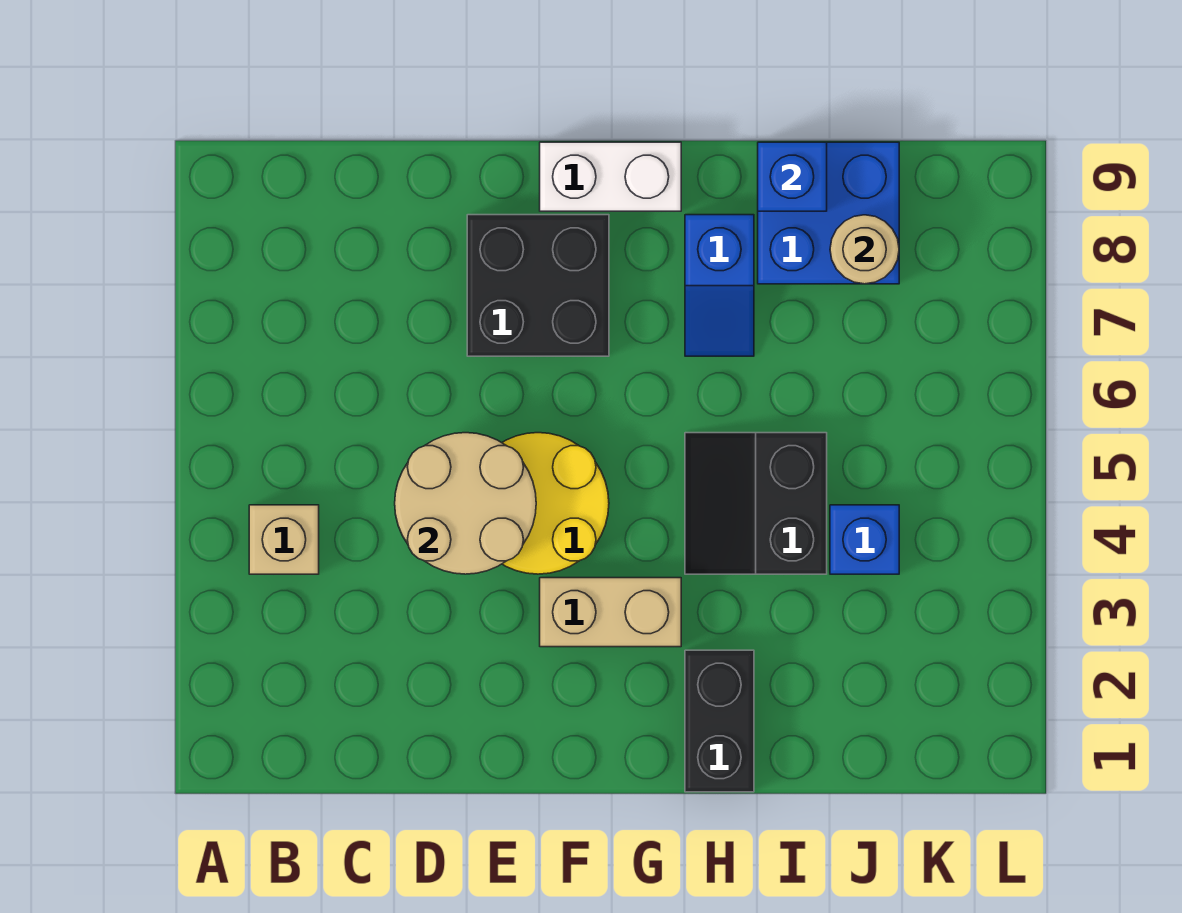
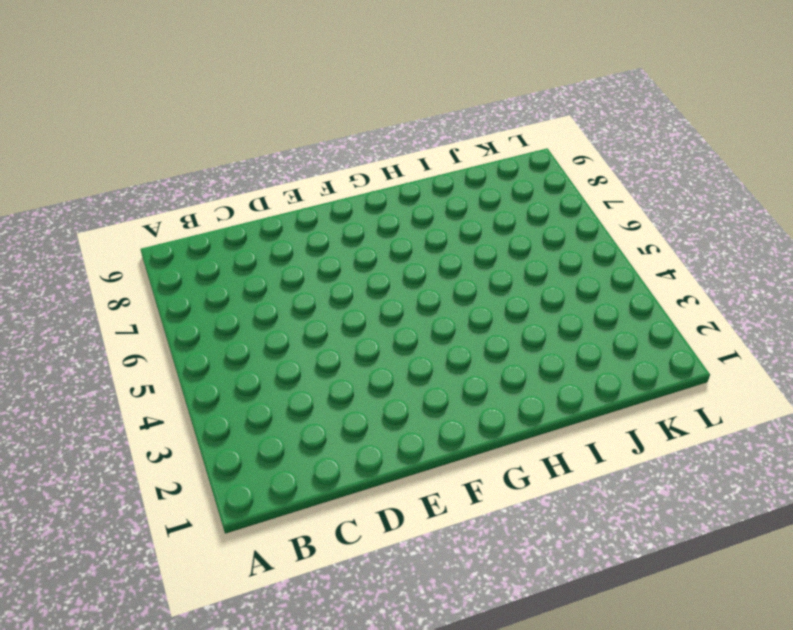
none -> tan brick B4 level 1
none -> yellow round brick E4:F5 level 1
none -> black brick E7:F8 level 1

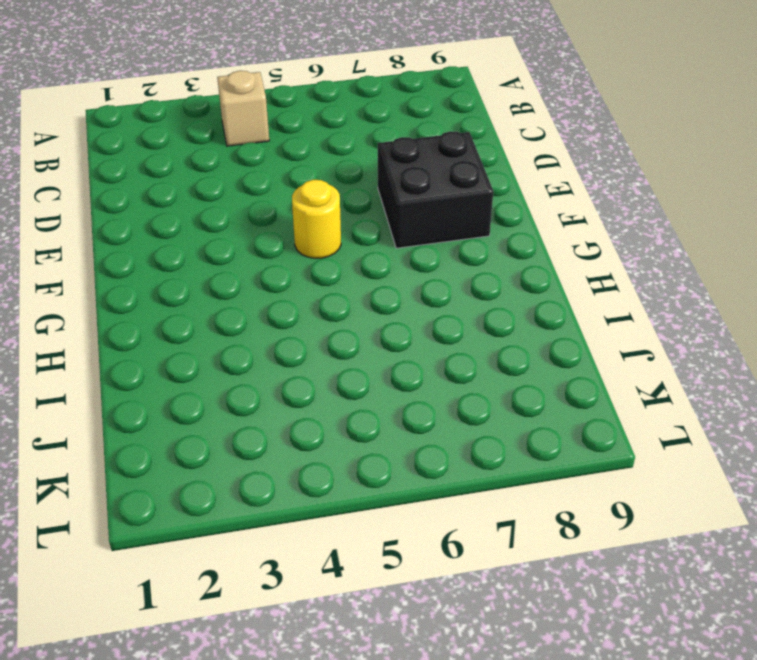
yellow round brick F5 level 1 -> yellow round brick E4:F5 level 1
none -> tan brick F3:G3 level 1
none -> white brick F9:G9 level 1
none -> black brick H1:H2 level 1

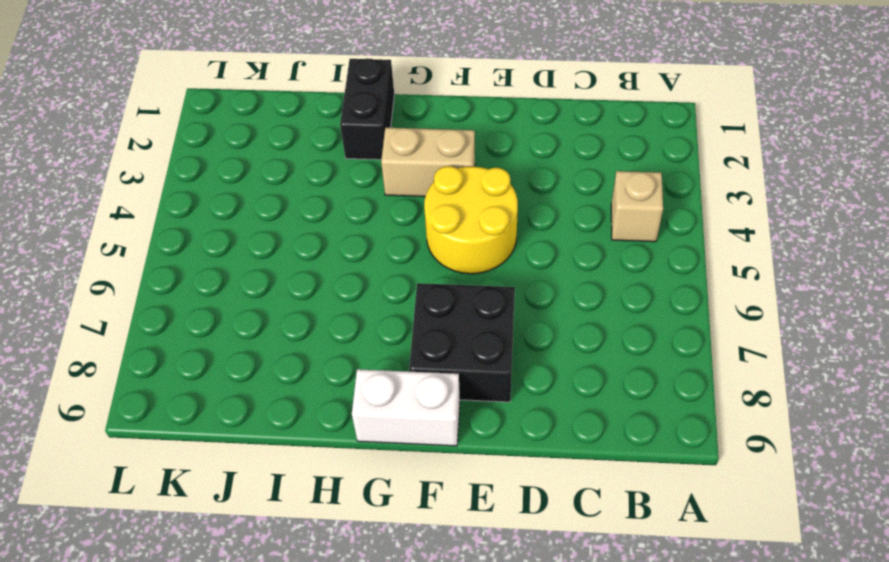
none -> black slope H4:I5 level 1 top I
none -> blue slope H7:H8 level 1 top 8
none -> blue brick I8:J9 level 1

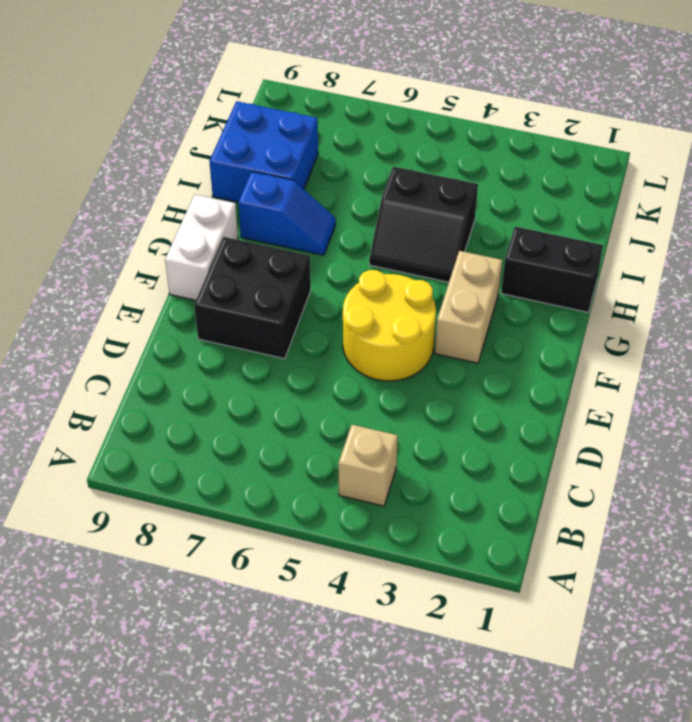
none -> blue brick J4 level 1
none -> tan round brick D4:E5 level 2
none -> blue brick I9 level 2

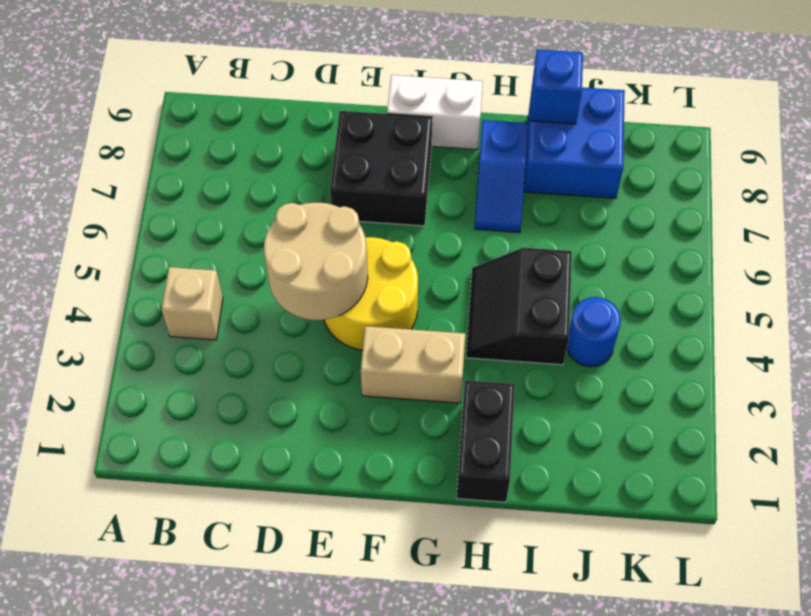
blue round brick J4 level 1 -> blue brick J4 level 1
none -> tan round brick J8 level 2

